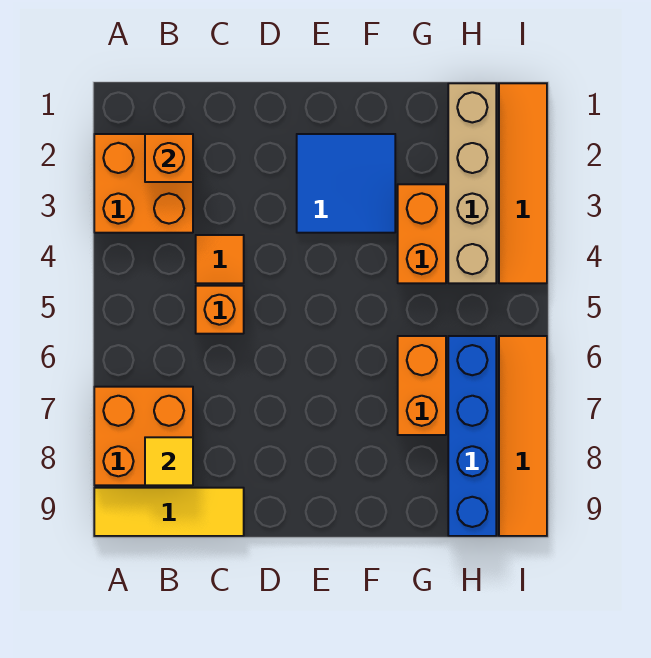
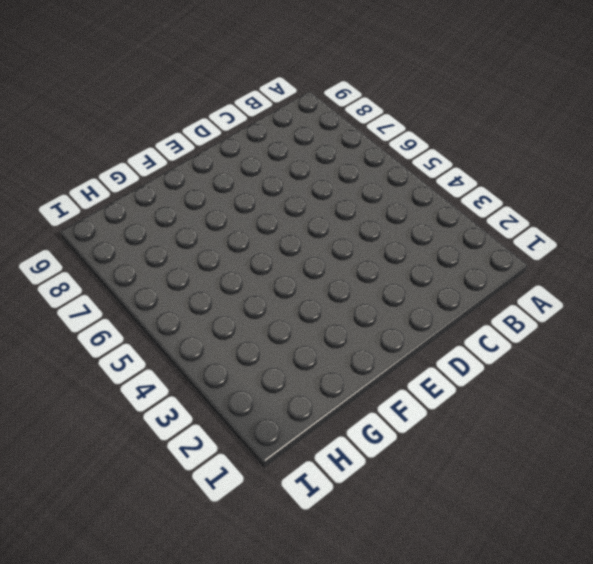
none -> orange brick A2:B3 level 1
none -> orange brick A7:B8 level 1
none -> yellow tile A9:C9 level 1

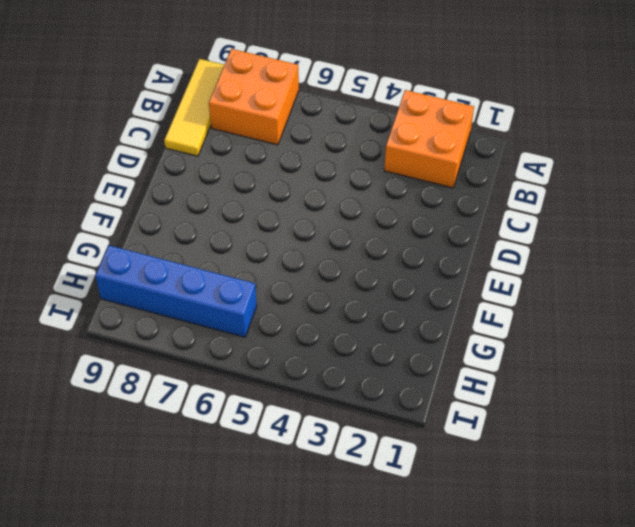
none -> orange tile C4 level 1
none -> orange brick C5 level 1
none -> blue tile E2:F3 level 1

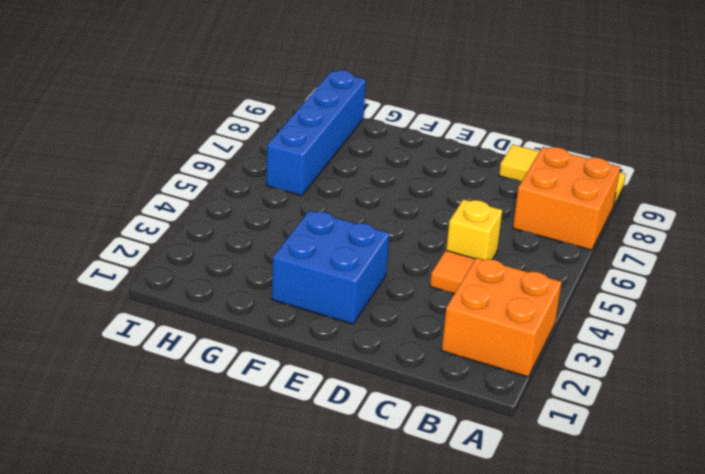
yellow brick C5 level 1 -> orange brick C5 level 1
blue brick E2:F3 level 1 -> blue tile E2:F3 level 1
none -> orange brick G3:G4 level 1
none -> orange brick G6:G7 level 1
none -> tan brick H1:H4 level 1

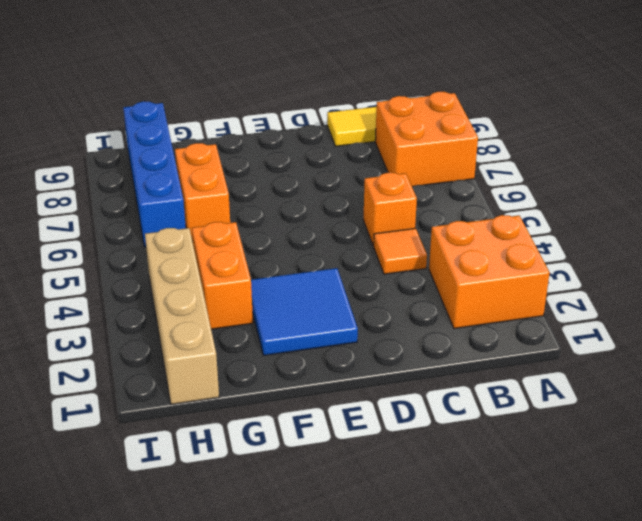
none -> orange tile I1:I4 level 1
none -> orange tile I6:I9 level 1
none -> orange brick B2 level 2

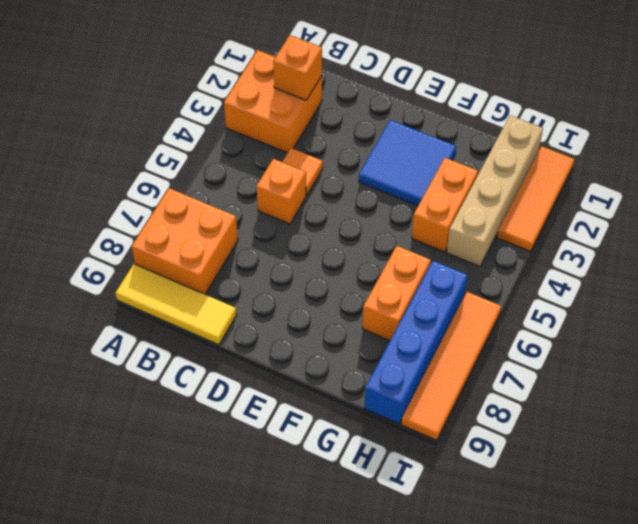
orange tile I1:I3 level 1 -> orange tile I1:I4 level 1
none -> yellow tile B8 level 2

